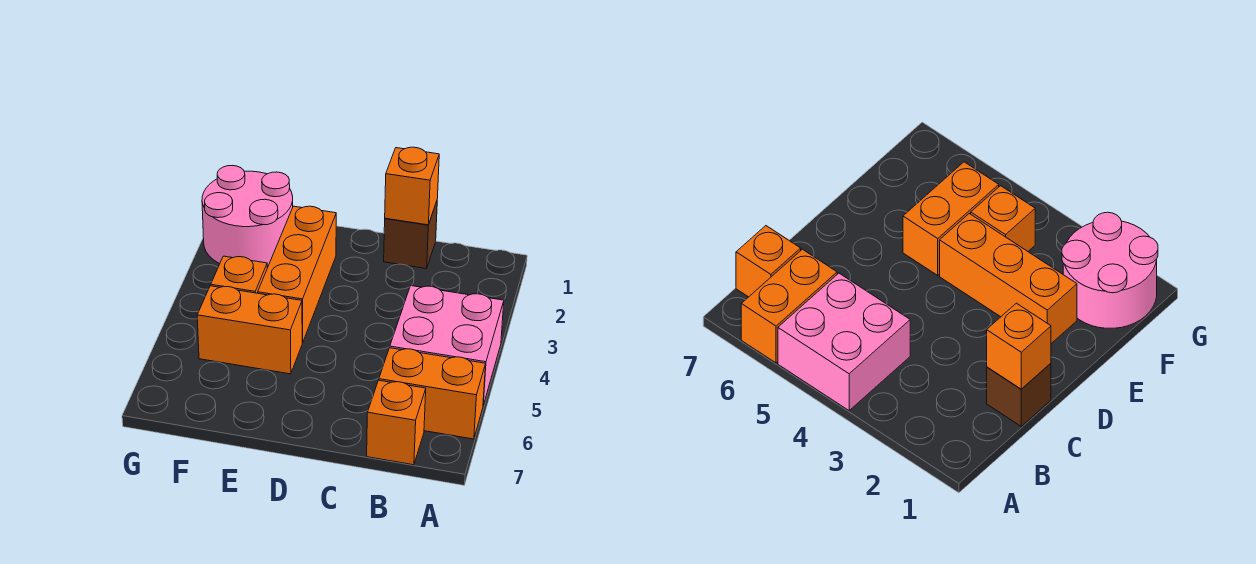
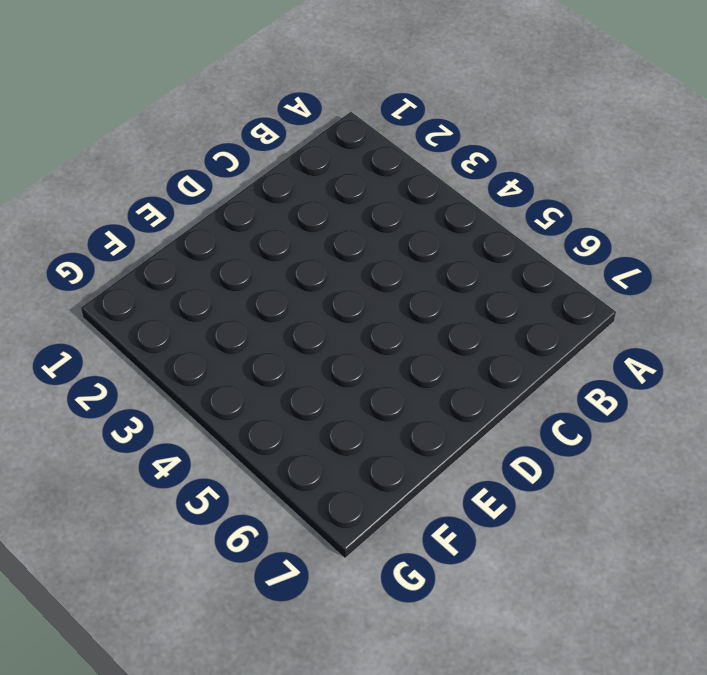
none -> pink brick A4:B5 level 1
none -> orange brick A6:B6 level 1

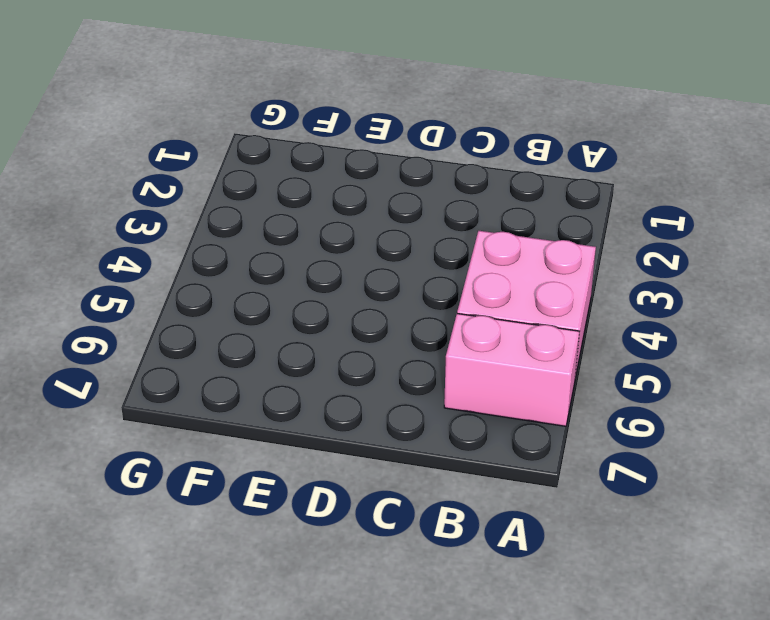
pink brick A6:B6 level 1 -> orange brick A6:B6 level 1
none -> orange brick B7 level 1
none -> brown brick C1 level 1

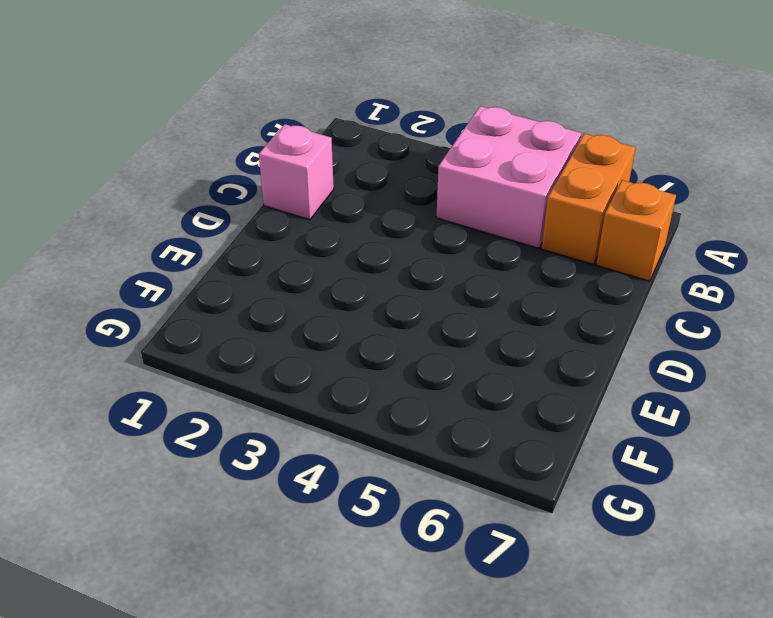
pink brick C1 level 1 -> brown brick C1 level 1
none -> orange brick E2:E4 level 1
none -> orange brick E5:F5 level 1

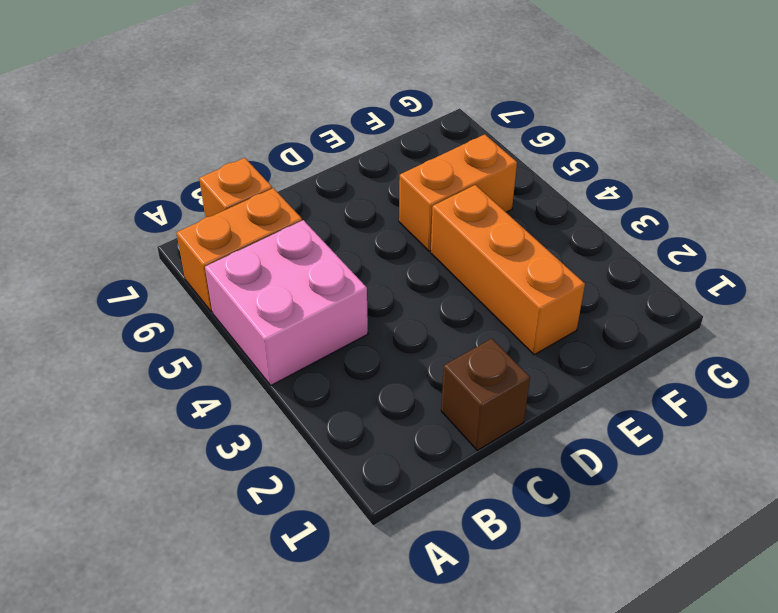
none -> pink round brick F1:G2 level 1
none -> orange brick F4 level 1

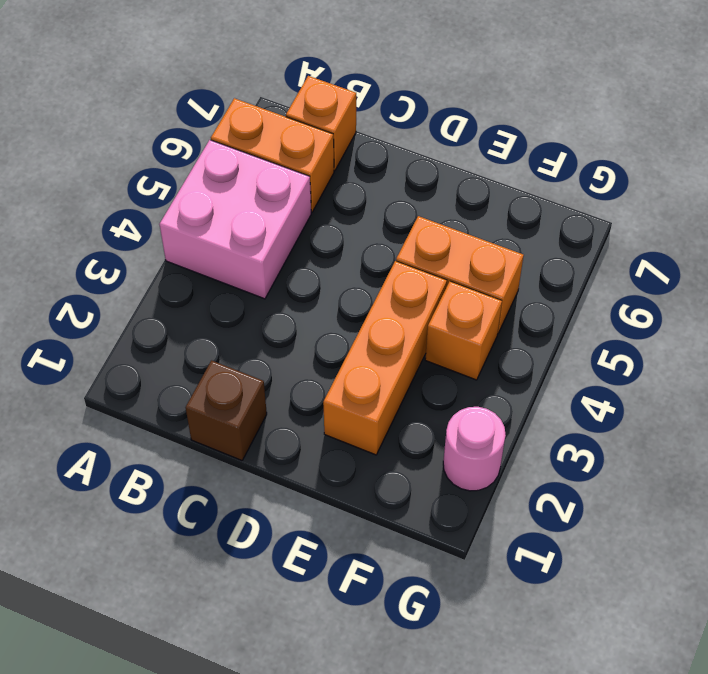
pink round brick G2 level 1 -> pink round brick F1:G2 level 1
none -> orange brick C1 level 2

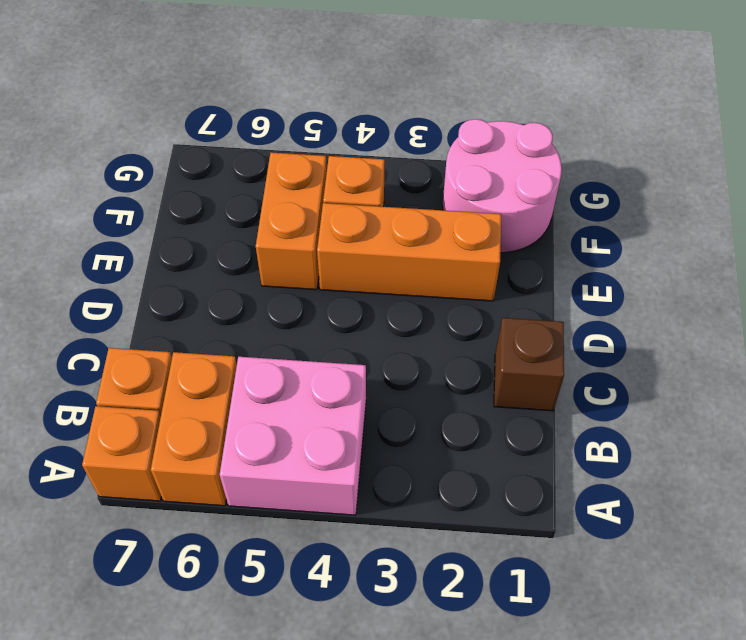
orange brick A7 level 1 -> orange brick C1 level 2

